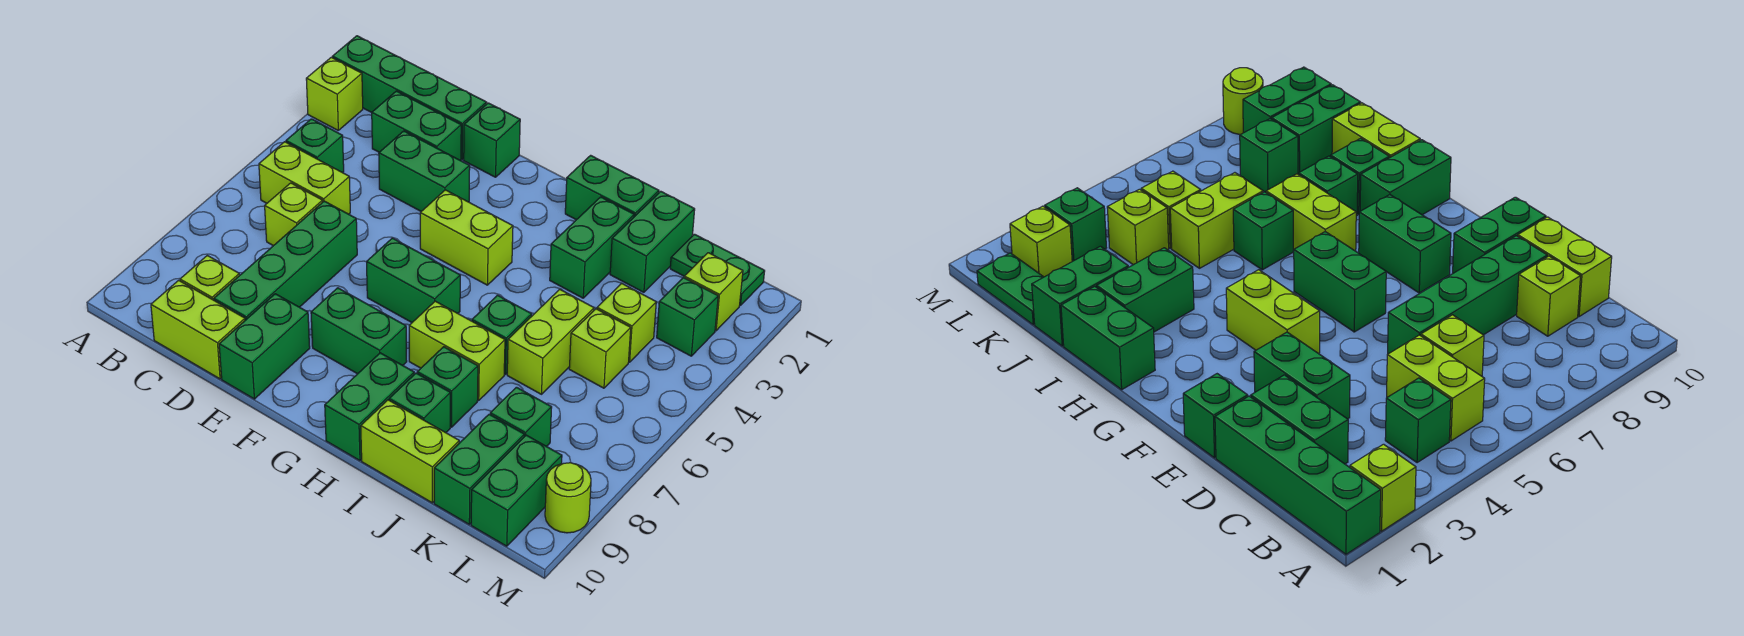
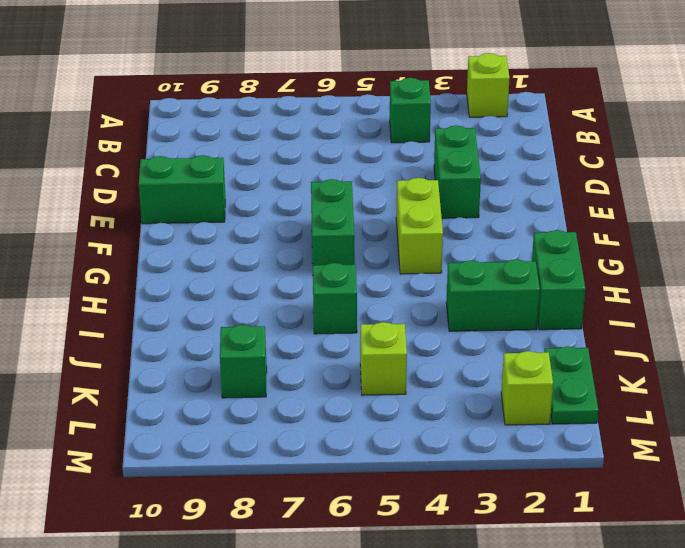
none -> green brick A1:D1 level 1
none -> lime brick B5:C5 level 1
none -> green brick C2:D2 level 1
none -> lime brick C6 level 1

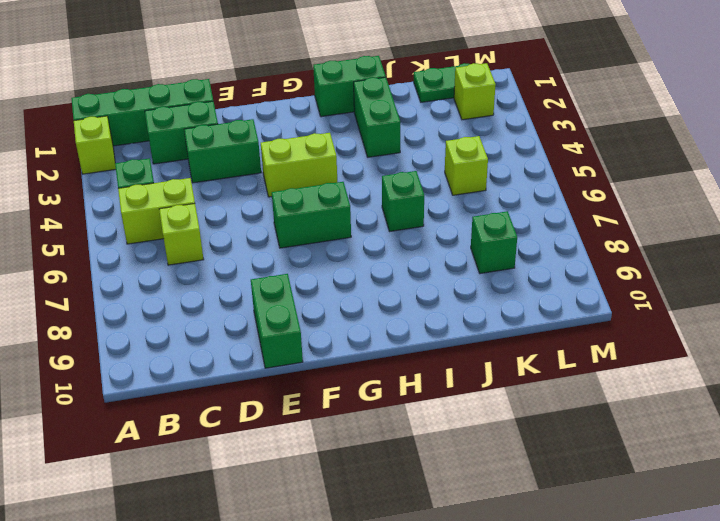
none -> lime brick C9 level 1
none -> lime brick C10:D10 level 1
none -> green brick D6:D9 level 1
none -> green brick E1 level 1

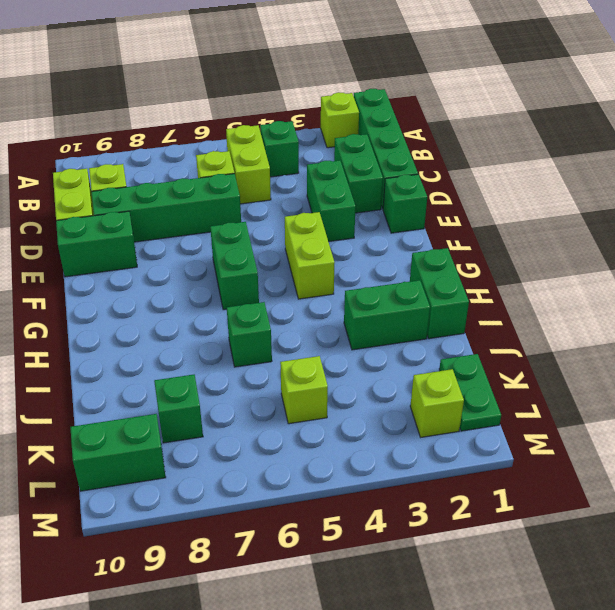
none -> green brick F8:G8 level 1
none -> lime brick H7:I7 level 1
none -> green brick H9:H10 level 1
none -> green brick I8 level 1

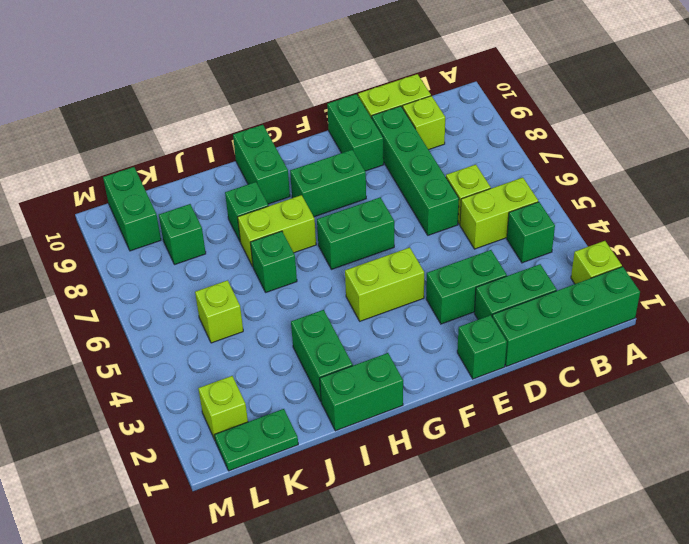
none -> green brick I9 level 1
none -> lime brick I10:J10 level 1
none -> green brick J1:J2 level 1
none -> lime brick J5:J6 level 1

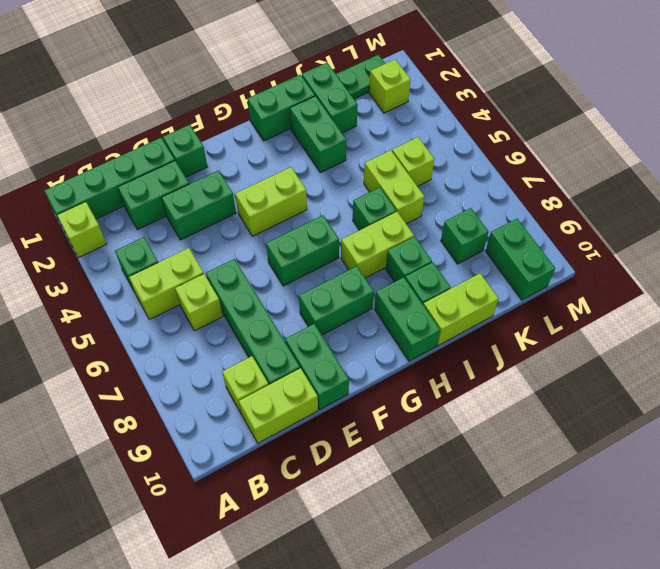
none -> lime brick K4 level 1
none -> green brick K9:K10 level 1
none -> green brick L3 level 1
none -> lime round brick M9 level 1

